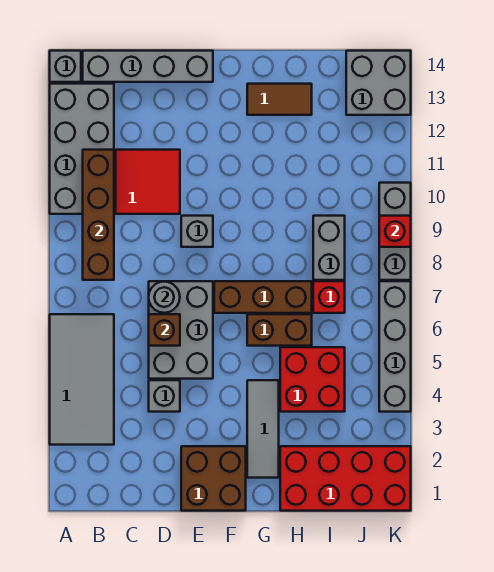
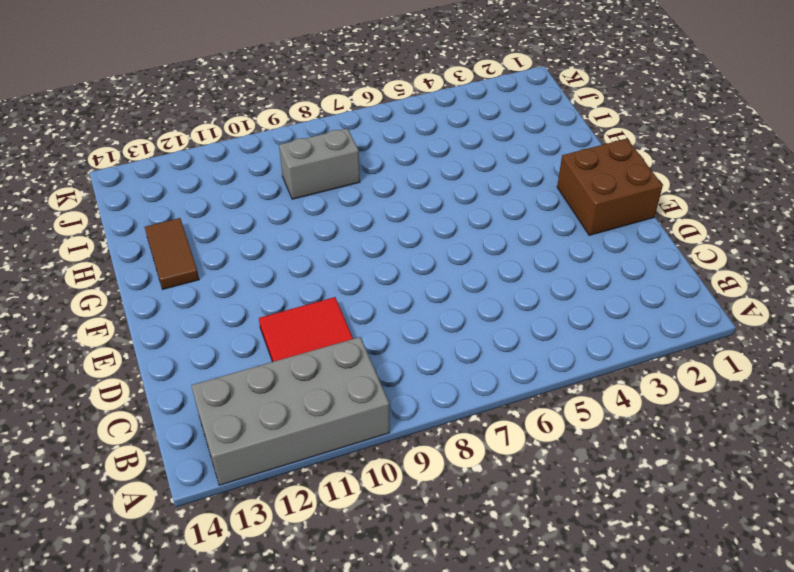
none -> grey tile A3:B6 level 1
none -> grey brick A14 level 1
none -> grey brick B14:E14 level 1

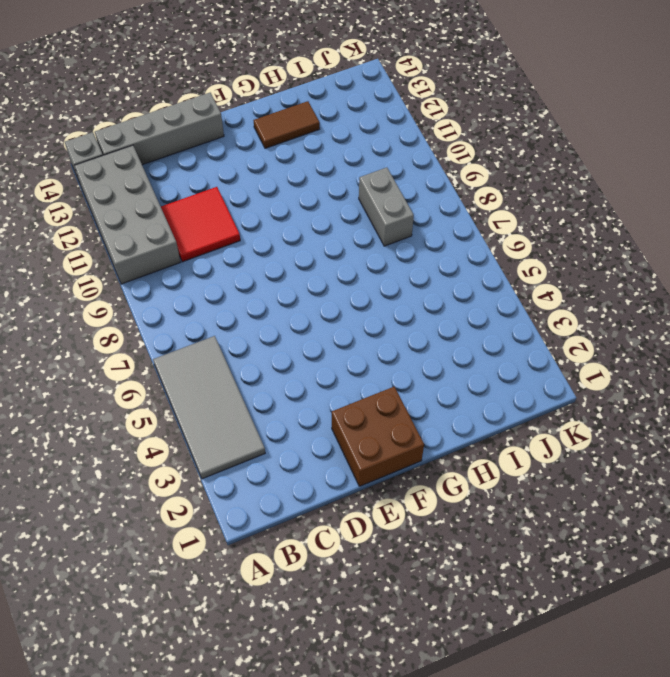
none -> grey brick D4 level 1
none -> grey brick D5:E7 level 1
none -> grey brick E9 level 1

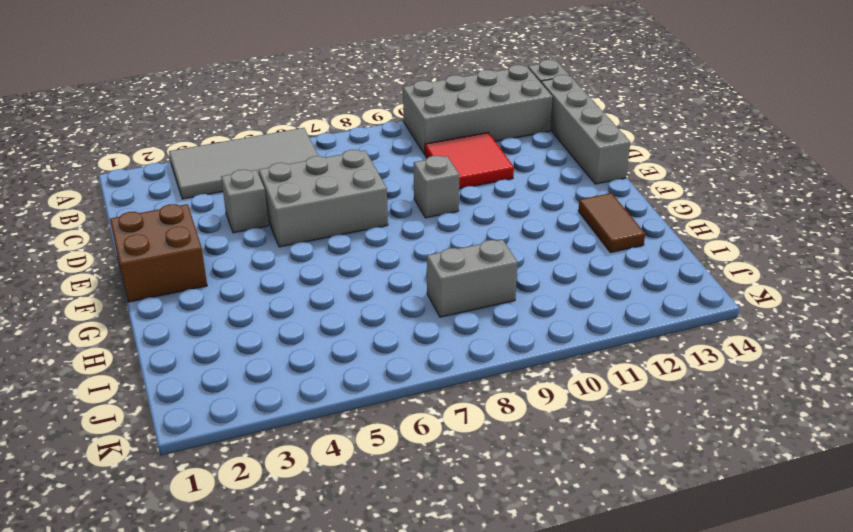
none -> brown brick F7:H7 level 1
none -> grey tile G2:G4 level 1
none -> brown brick G6:H6 level 1

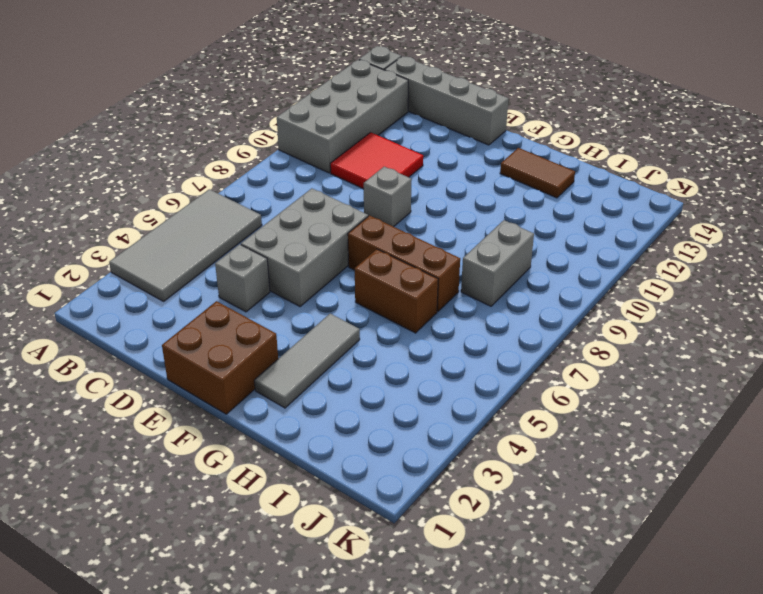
none -> red brick H1:K2 level 1
none -> red brick H4:I5 level 1
none -> red brick I7 level 1

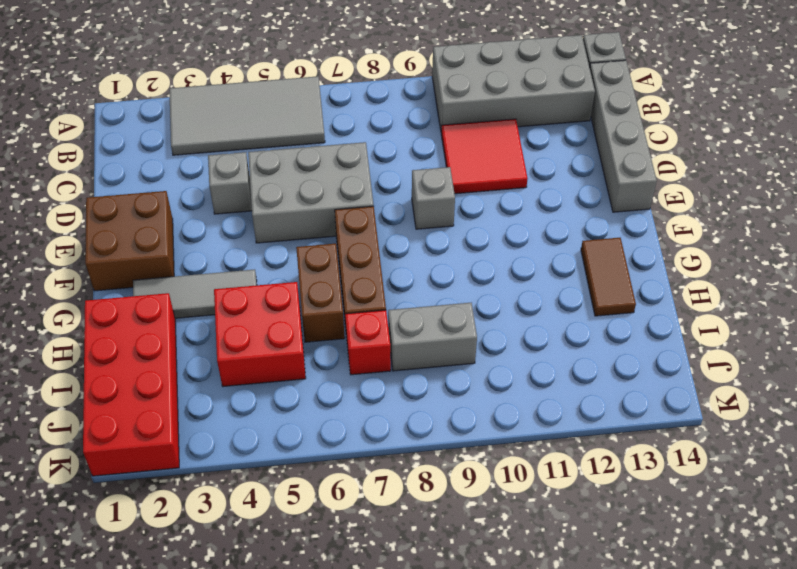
none -> grey brick J13:K14 level 1
none -> grey brick K4:K7 level 1
none -> grey brick K8:K10 level 1

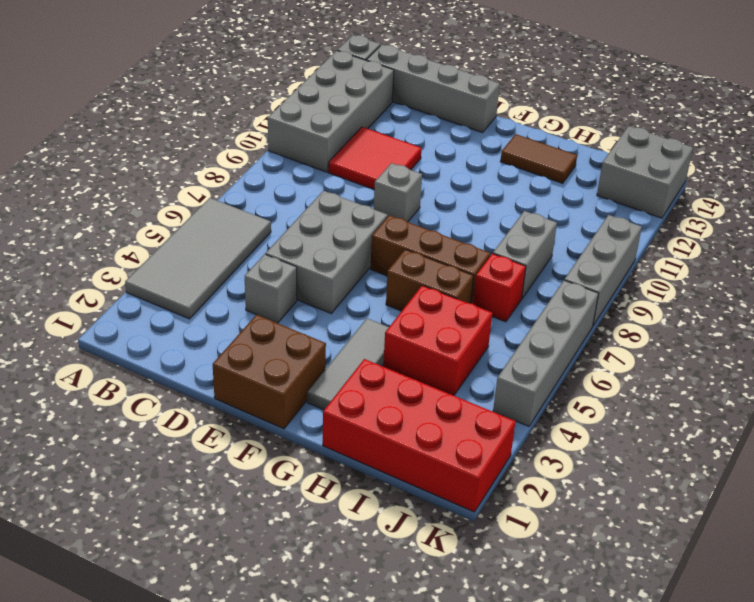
none -> brown brick B8:B11 level 2
none -> brown brick D6 level 2
none -> grey round brick D7 level 2

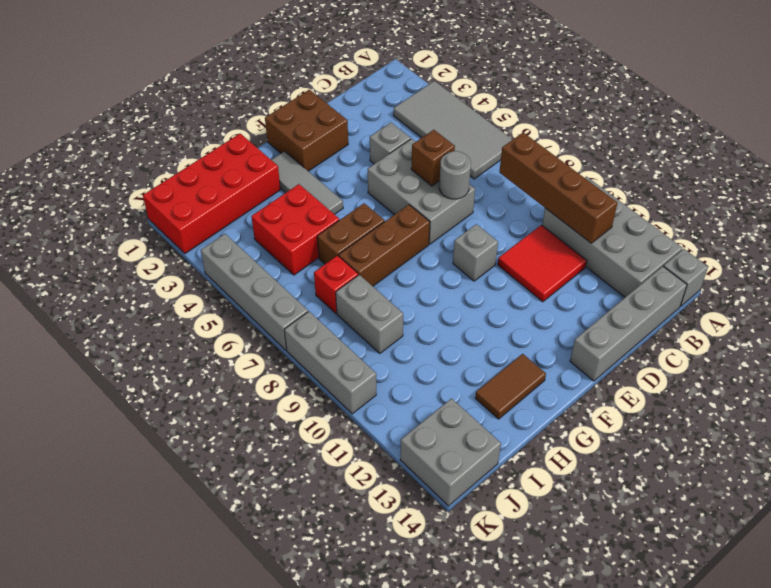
none -> red brick K9 level 2

